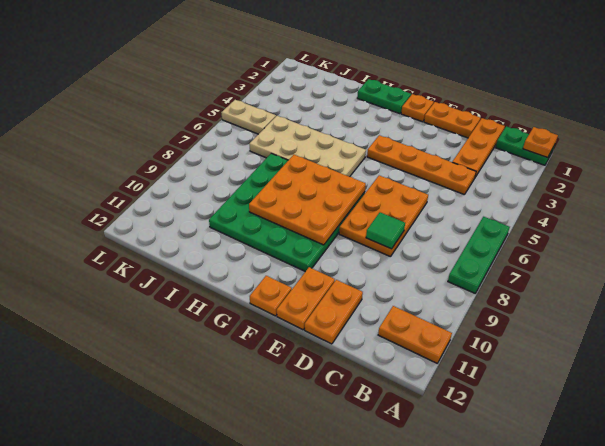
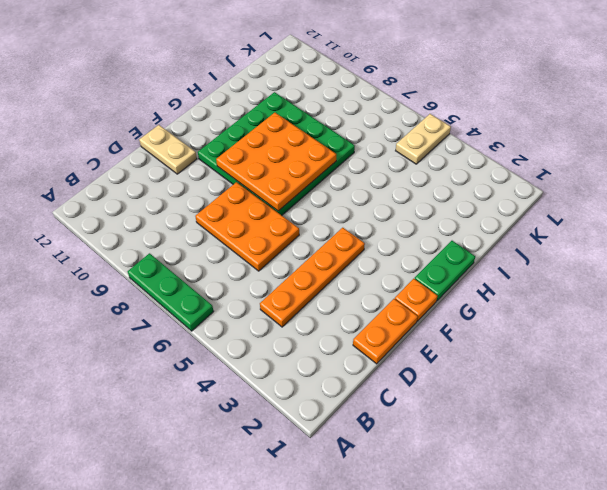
tan plate E11:E12 level 1 -> orange plate E11:E12 level 1
none -> green plate A1:B1 level 1
none -> orange plate A11:B11 level 1
none -> orange plate C1:C3 level 1

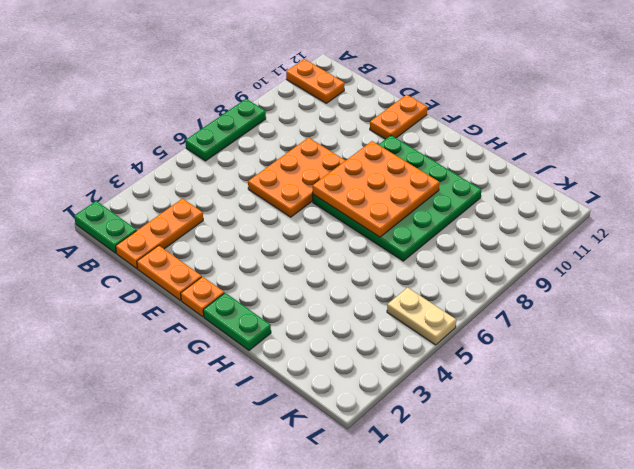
none -> orange plate C4:F4 level 1
none -> orange plate D11:D12 level 1
none -> orange plate F12 level 1

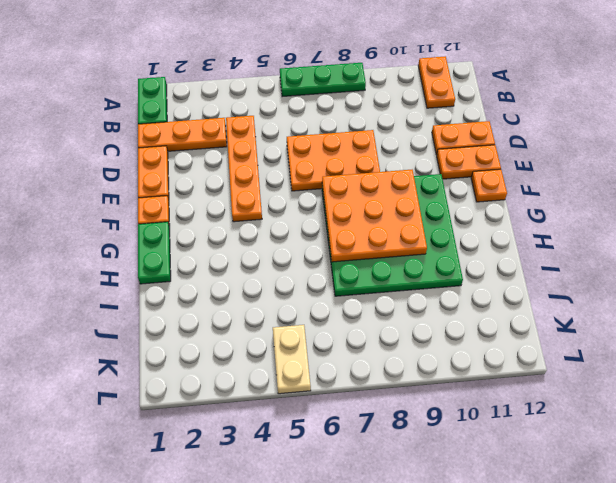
none -> tan plate G5:J6 level 1
none -> orange plate A1 level 2
none -> green tile D8 level 2

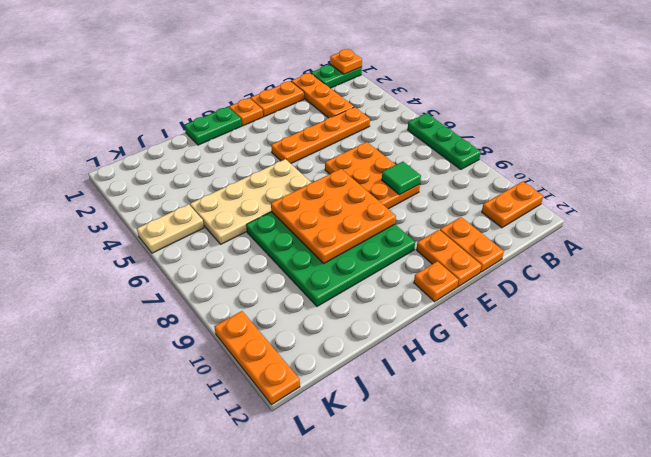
orange plate L10:L12 level 1 -> none

